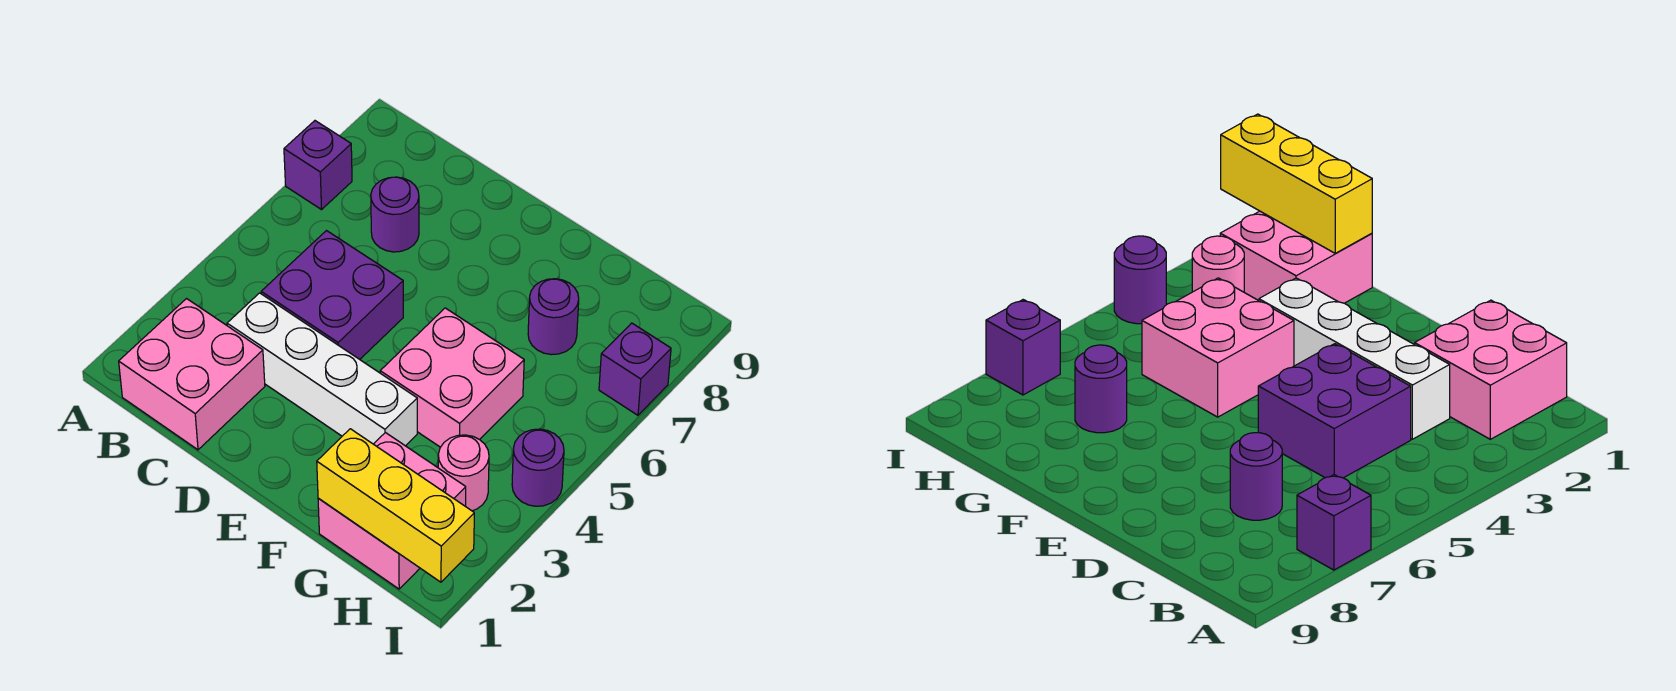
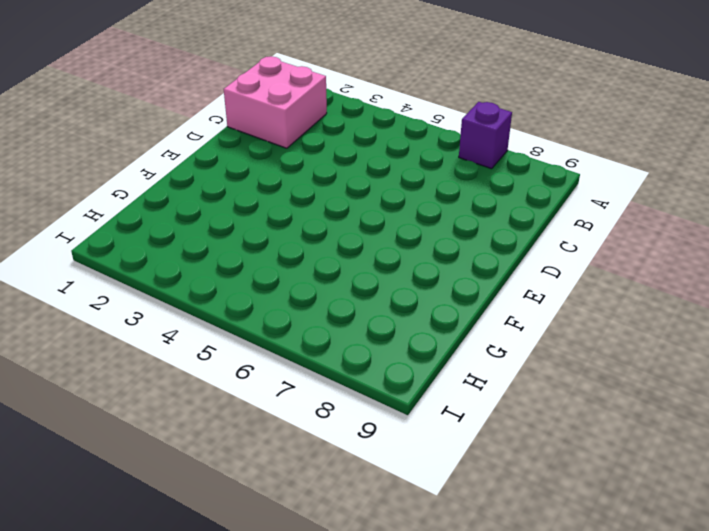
none -> white brick C3:F3 level 1
none -> purple brick C4:D5 level 1
none -> purple round brick C7 level 1

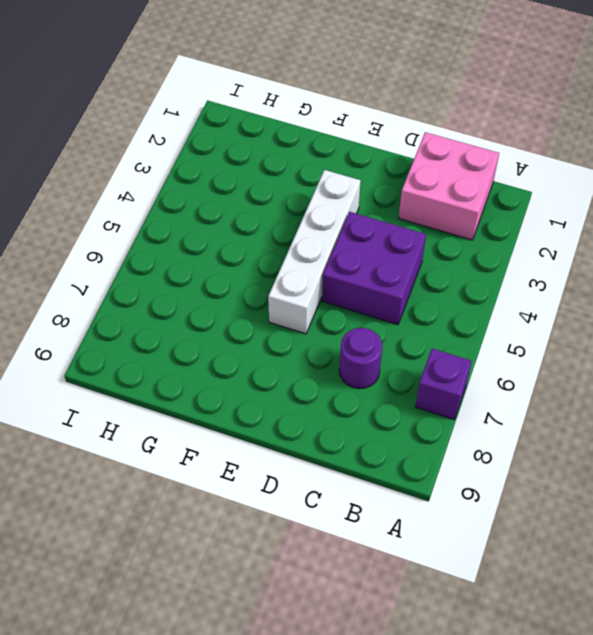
white brick E3:E6 level 1 -> white brick C3:F3 level 1
none -> pink brick F4:G5 level 1
none -> pink brick G1:H2 level 1
none -> purple round brick G7 level 1

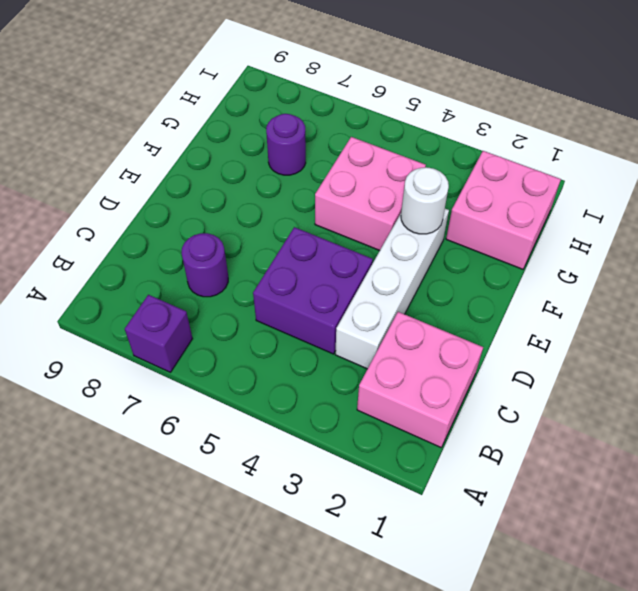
white round brick F3 level 2 -> none
none -> pink round brick H3 level 1
none -> purple round brick I4 level 1
none -> purple brick I7 level 1

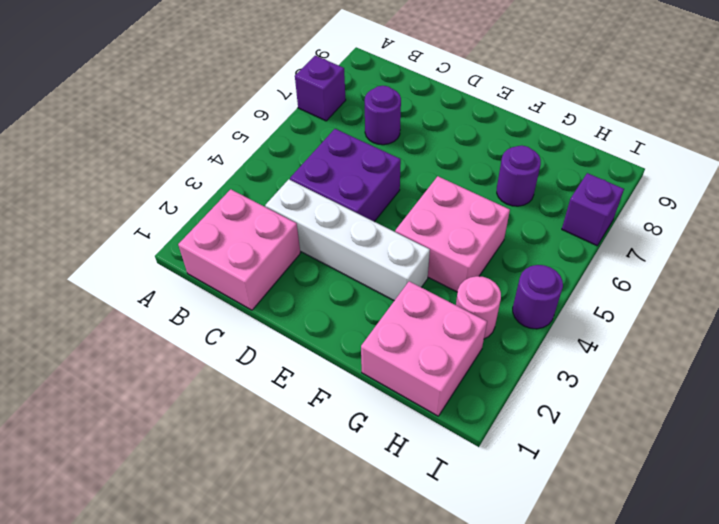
none -> yellow brick G1:I1 level 2

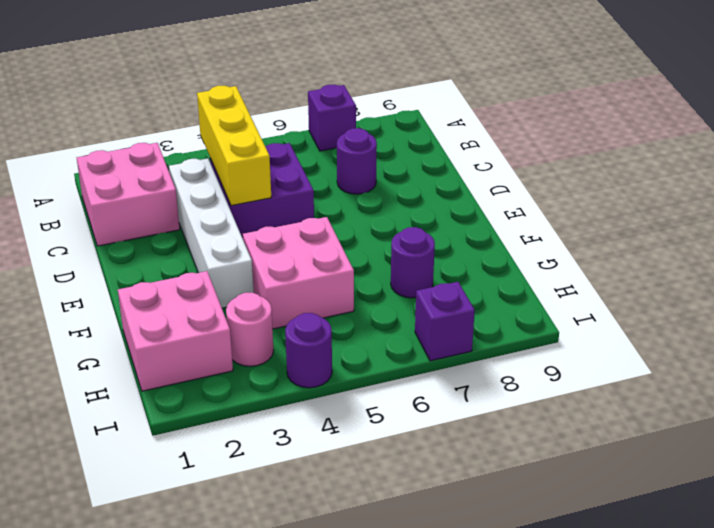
yellow brick B4:D4 level 2 -> yellow brick G1:I1 level 2

